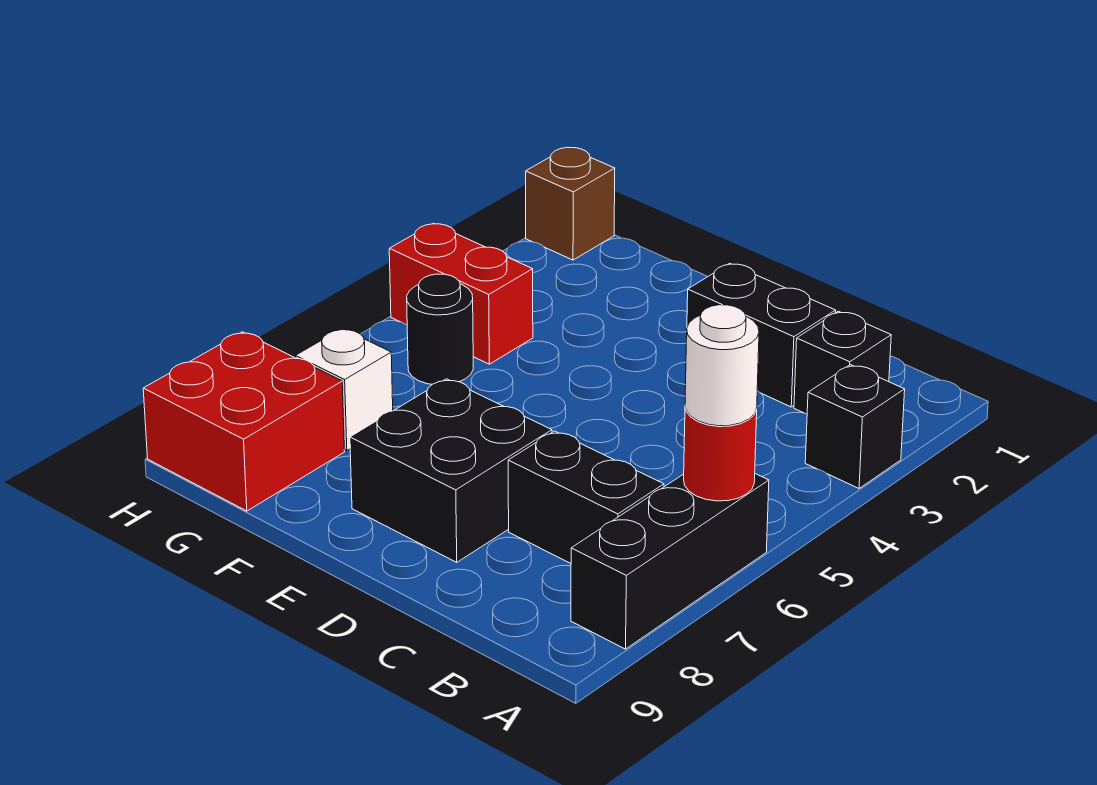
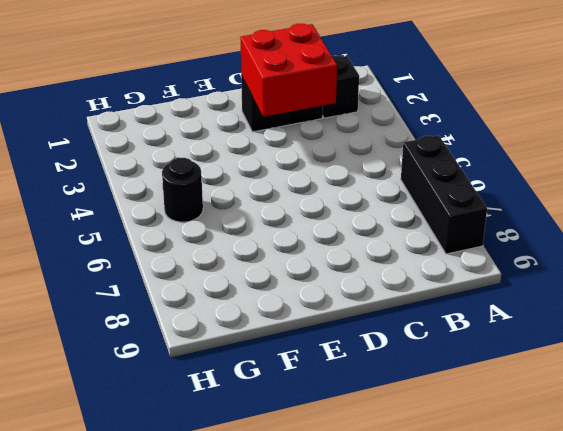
red brick C2:D3 level 2 -> red brick G8:H9 level 1
none -> black brick A3 level 1
none -> black brick B7:C7 level 1
none -> black brick D7:E8 level 1

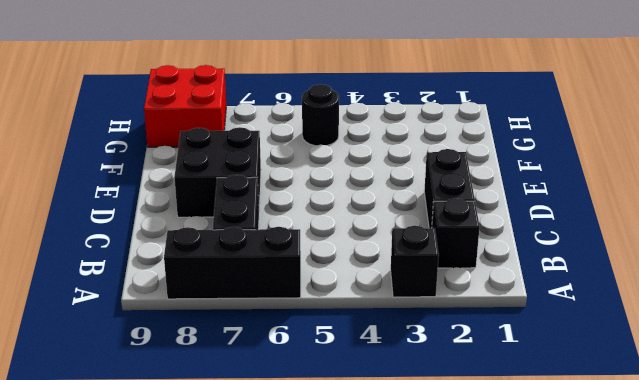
none -> red brick G4:H4 level 1
none -> white brick G7 level 1
none -> brown brick H1 level 1

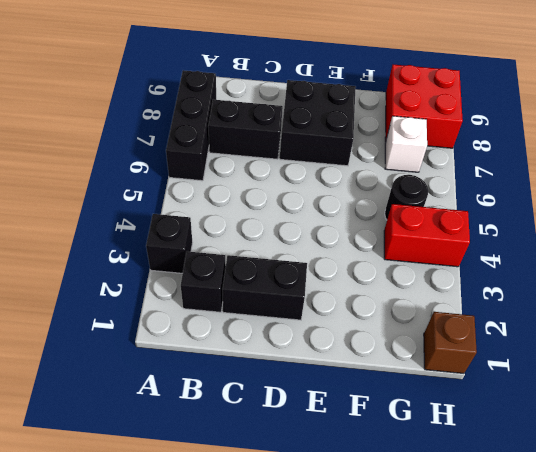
none -> red round brick A6 level 2
none -> white round brick A6 level 3

